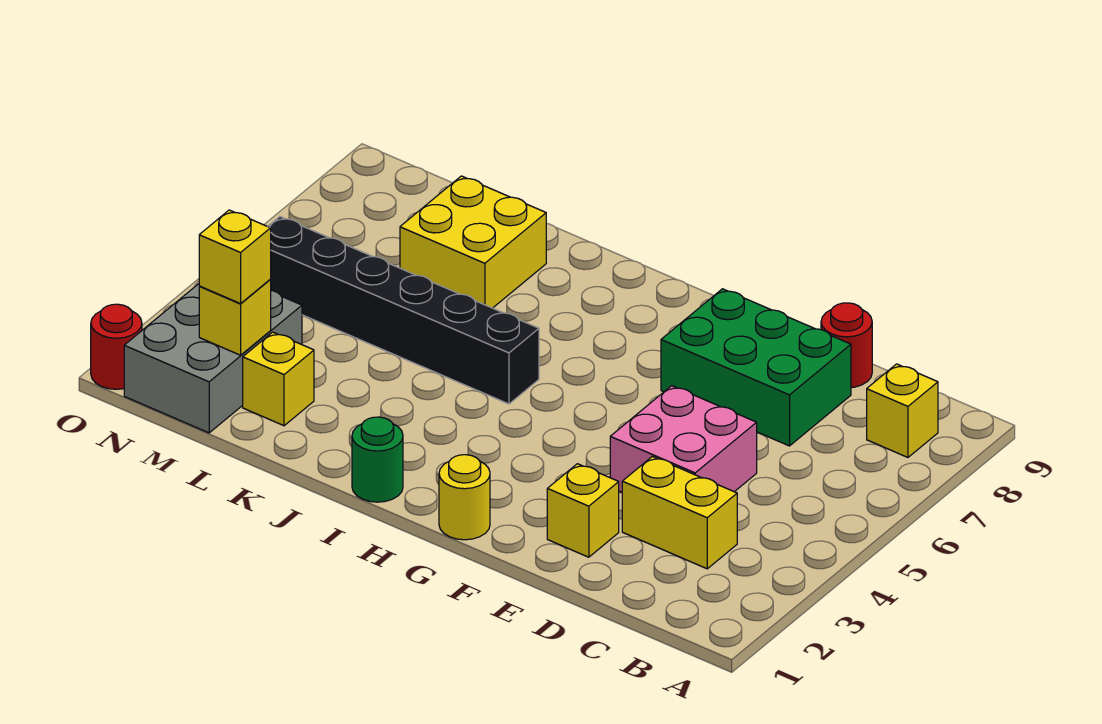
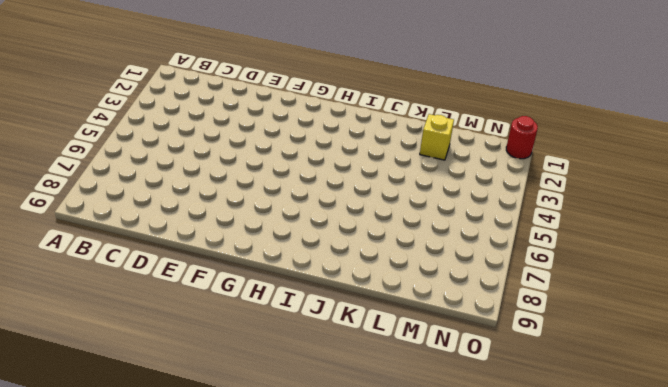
none -> yellow brick B8 level 1
none -> yellow brick C3:D3 level 1
none -> pink brick D4:E5 level 1

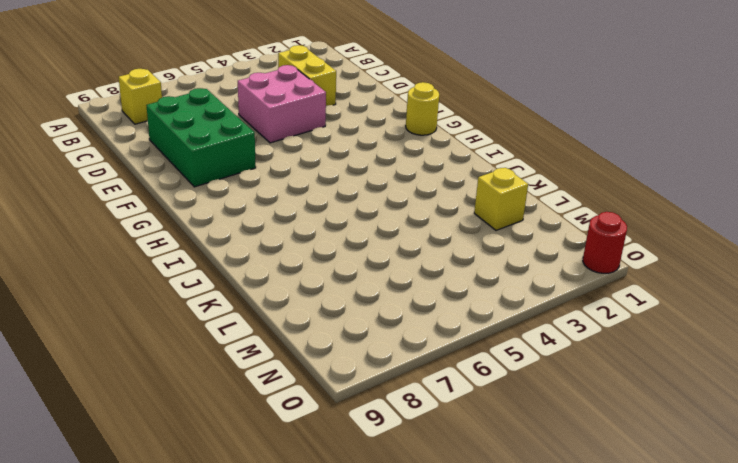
none -> red round brick D9 level 1
none -> yellow brick E2 level 1
none -> green round brick I1 level 1

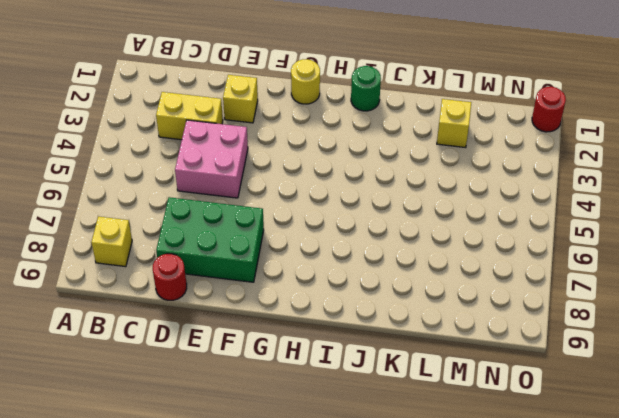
none -> black brick I5:N5 level 1
none -> yellow brick K7:L8 level 1
none -> grey brick M1:N3 level 1

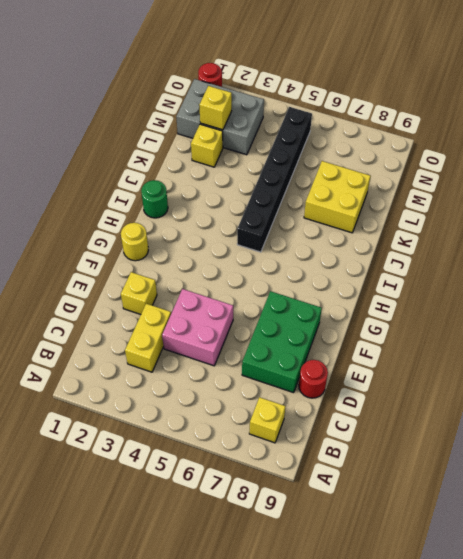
none -> yellow brick M2 level 3

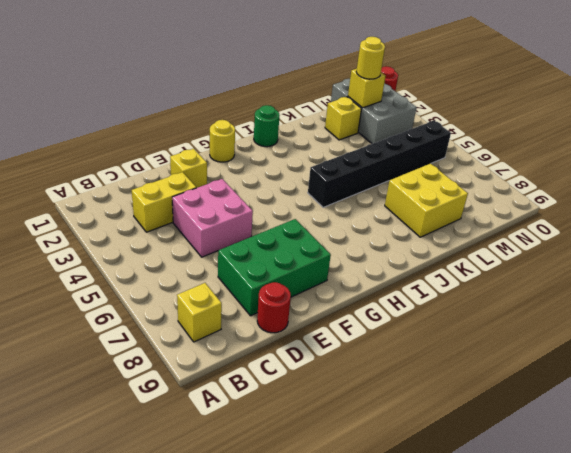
yellow round brick M2 level 3 -> yellow brick M2 level 3

